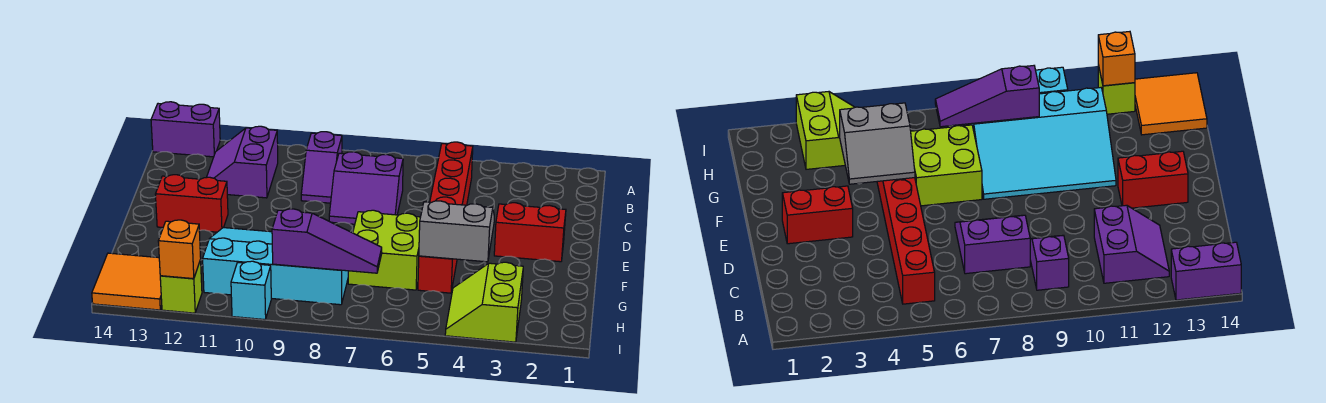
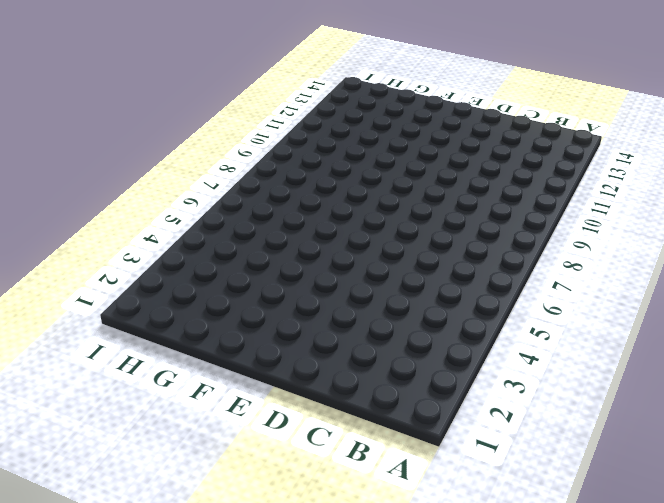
none -> purple brick A13:A14 level 1
none -> red brick B5:G5 level 1
none -> purple slope B9:C9 level 1 top B

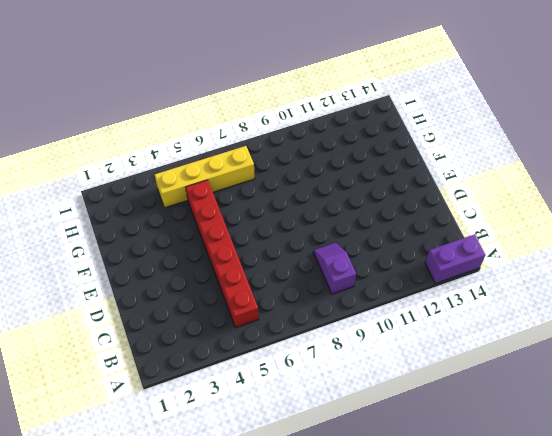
yellow brick H4:H7 level 1 -> lime slope H3:I4 level 1 top 3
none -> purple slope B11:C12 level 1 top 11
none -> purple slope C7:D8 level 1 top C
none -> red brick E2:E3 level 1

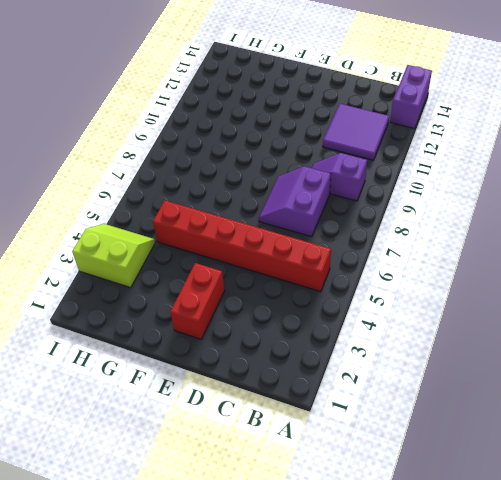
purple tile B11:C12 level 1 -> purple slope B11:C12 level 1 top 11
none -> red brick E12:E13 level 1
none -> lime brick F6:G7 level 1
none -> cyan slope F8:H11 level 1 top H

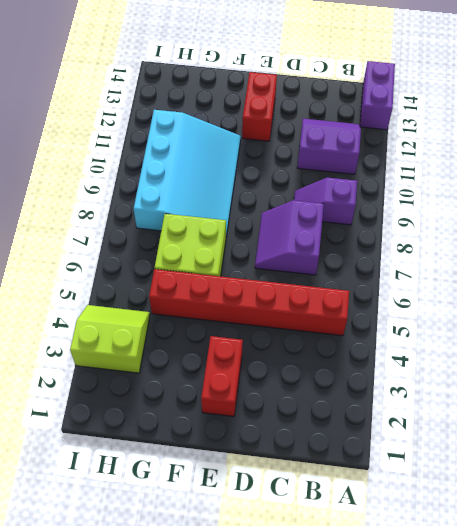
none -> orange tile H13:I14 level 1
none -> cyan brick I10 level 1
none -> lime brick I12 level 1

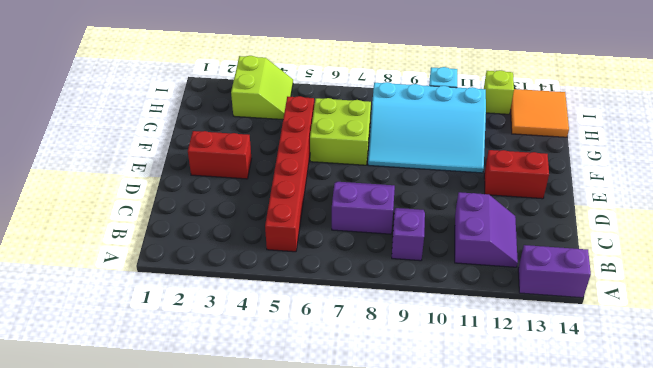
none -> grey slope F4:G5 level 2 top G
none -> purple slope H7:H9 level 2 top 9
none -> orange brick I12 level 2

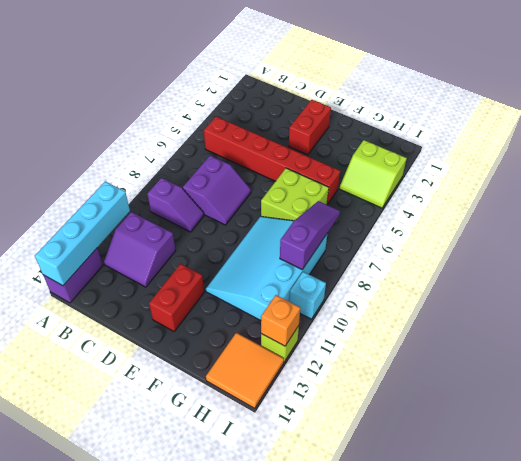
cyan brick A11:A14 level 2 -> none
none -> grey slope F4:G5 level 2 top G

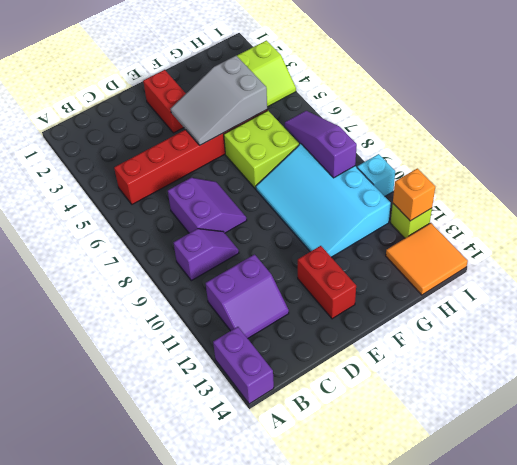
grey slope E4:G5 level 2 top G -> grey slope F4:G5 level 2 top G

